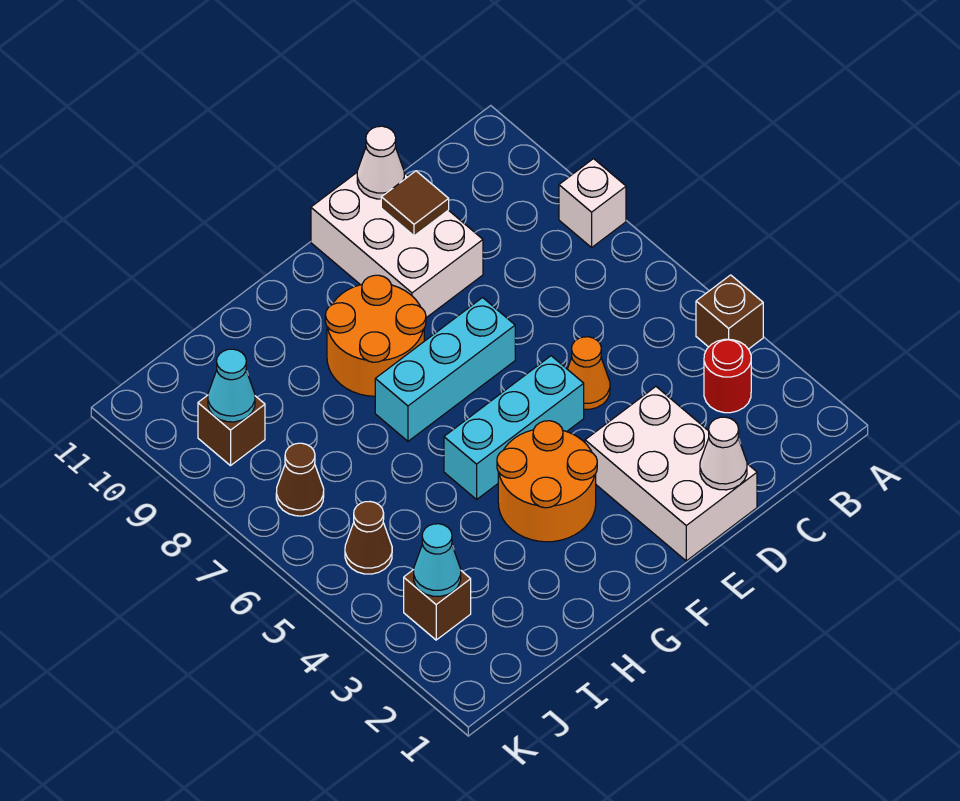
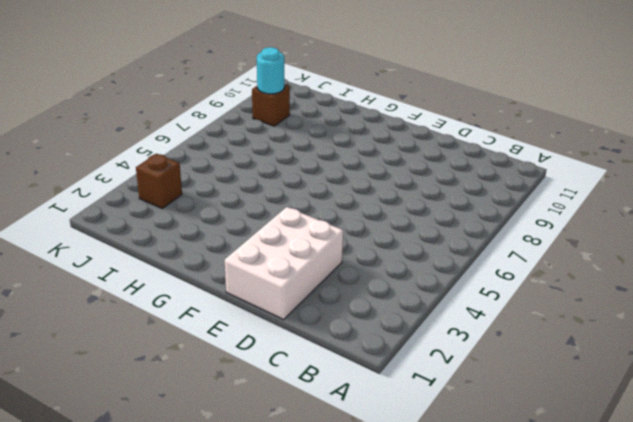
cyan round brick J9 level 2 -> cyan cone J9 level 2
none -> brown brick A4 level 1
none -> white brick A8 level 1
none -> red round brick B3 level 1

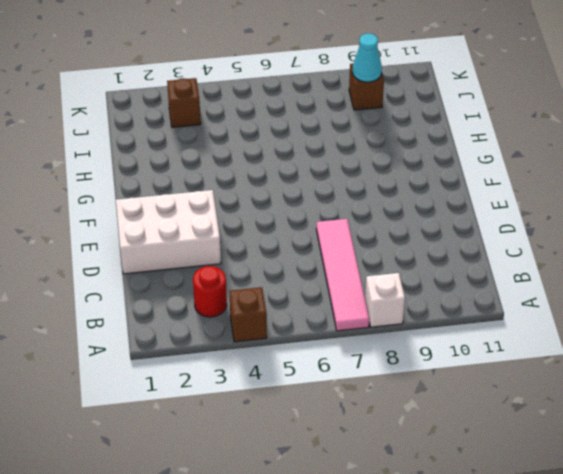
pink tile A7:D7 level 1 -> none
none -> orange cone D5 level 1
none -> white brick D9:E11 level 1
none -> cyan brick E5:G5 level 1

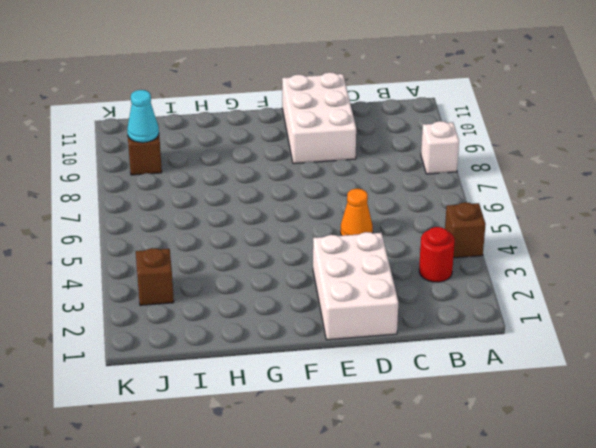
none -> cyan brick E5:G5 level 1
none -> cyan brick E7:G7 level 1
none -> orange round brick F3:G4 level 1

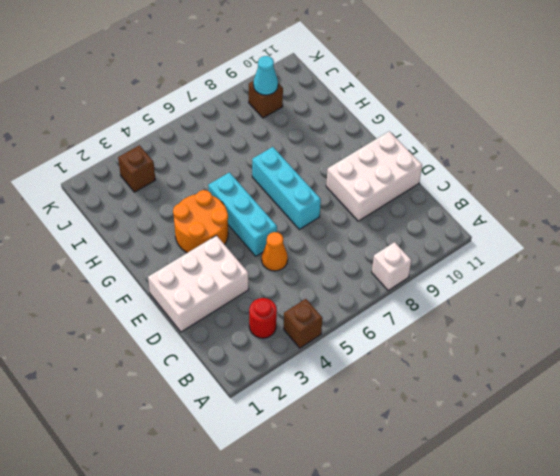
none -> orange round brick F8:G9 level 1
none -> brown cone J5 level 1
none -> brown cone J7 level 1

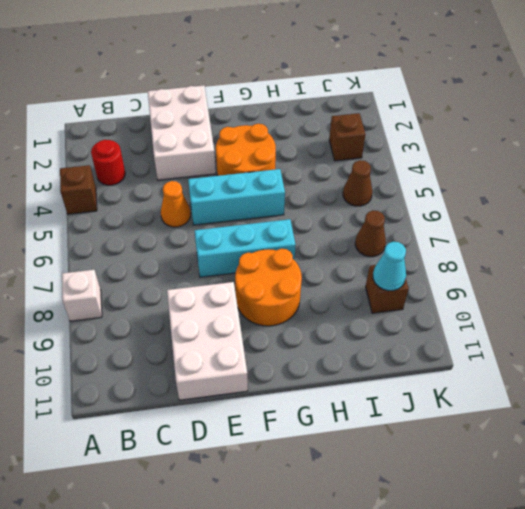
none -> white cone D1 level 2
none -> brown tile D10 level 2
none -> white cone D11 level 2

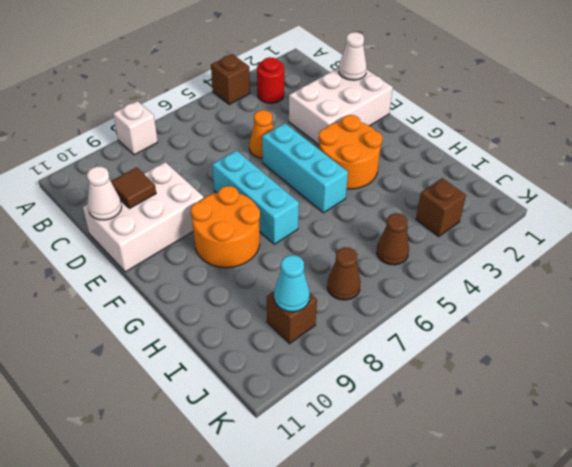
none -> cyan cone J3 level 2

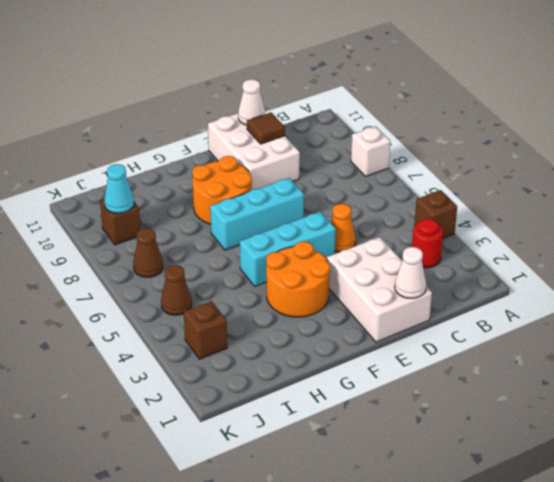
none -> cyan cone J3 level 2

